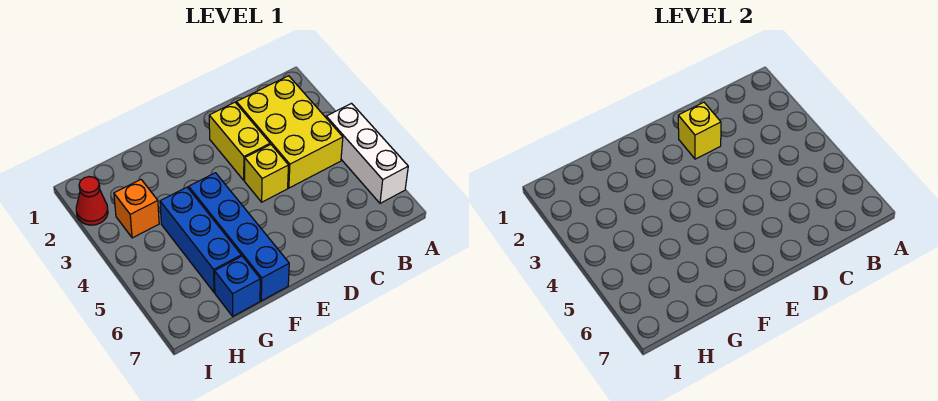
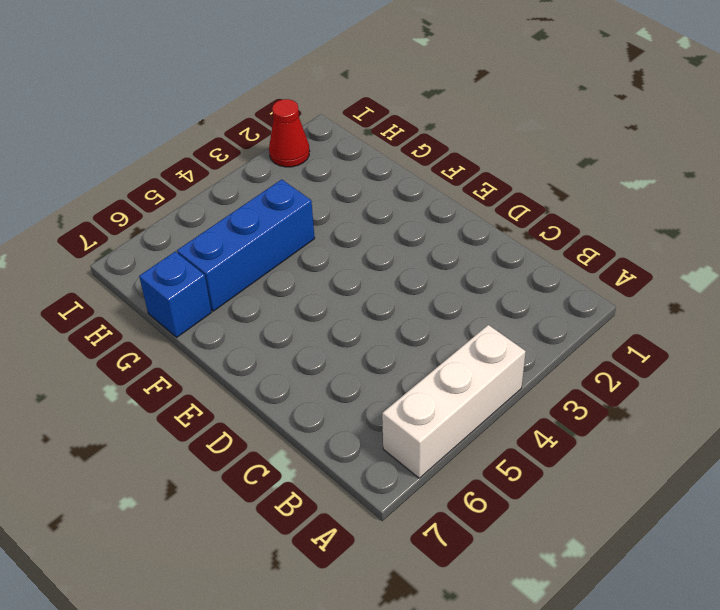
none -> yellow brick B2:C4 level 1
none -> yellow brick D2:D3 level 1

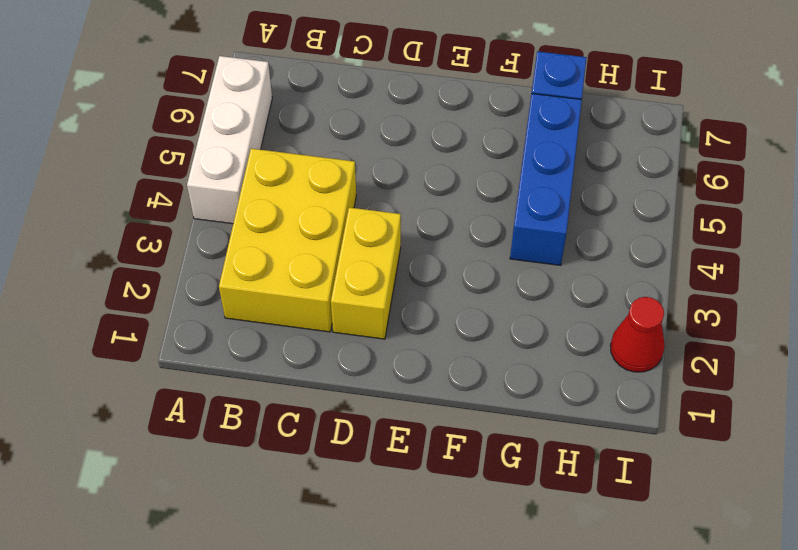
none -> yellow brick D4 level 1
none -> blue brick F4:F7 level 1

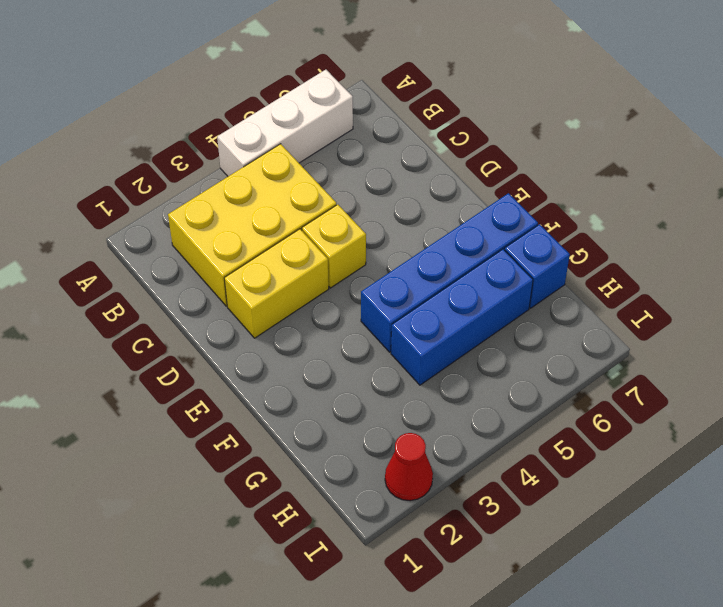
none -> orange brick H3 level 1
none -> yellow brick D2 level 2

